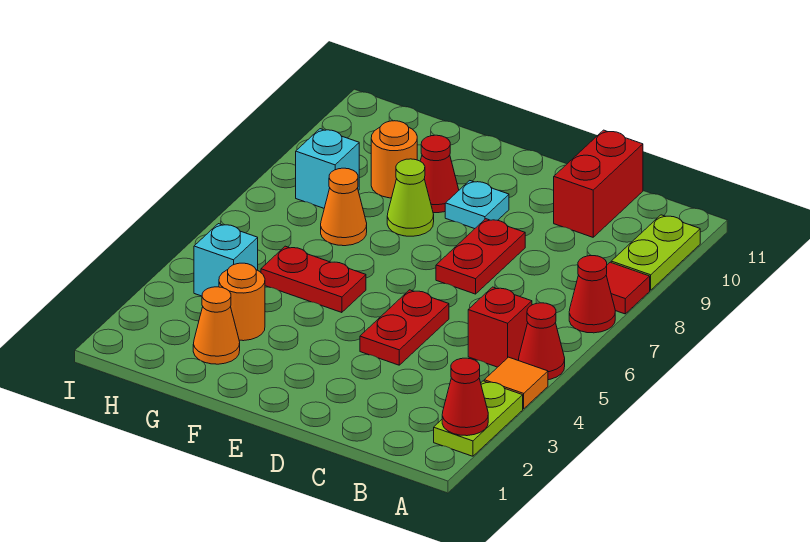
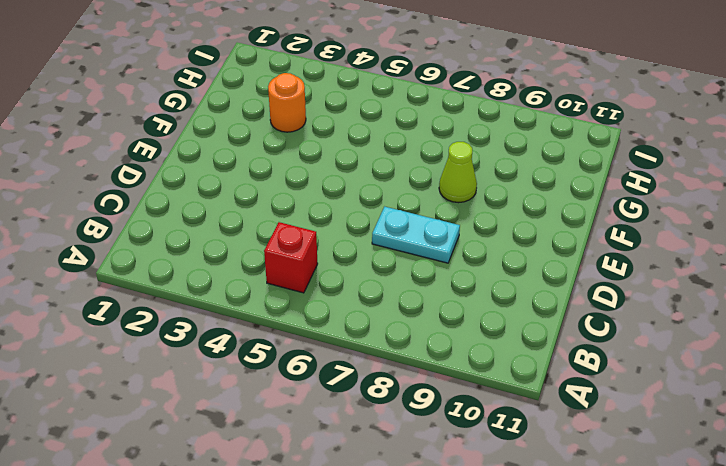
cyan plate D7:D8 level 1 -> red plate D7:D8 level 1
none -> lime plate A2:A3 level 1
none -> orange tile A4 level 1
none -> red cone A5 level 1

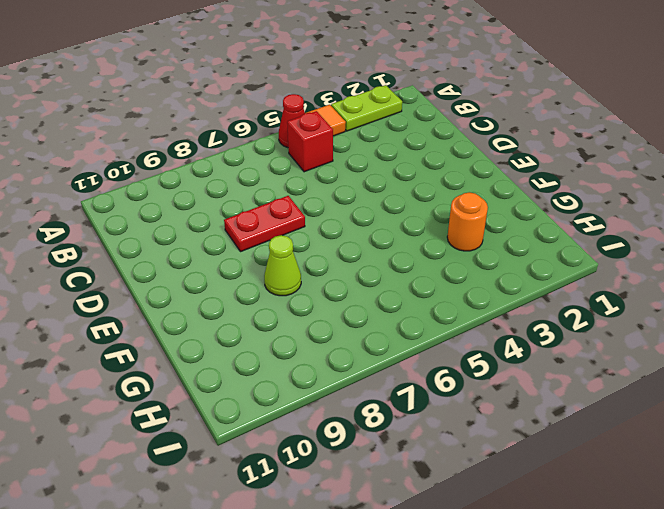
none -> red cone A7 level 1
none -> red tile A8 level 1
none -> lime plate A9:A10 level 1

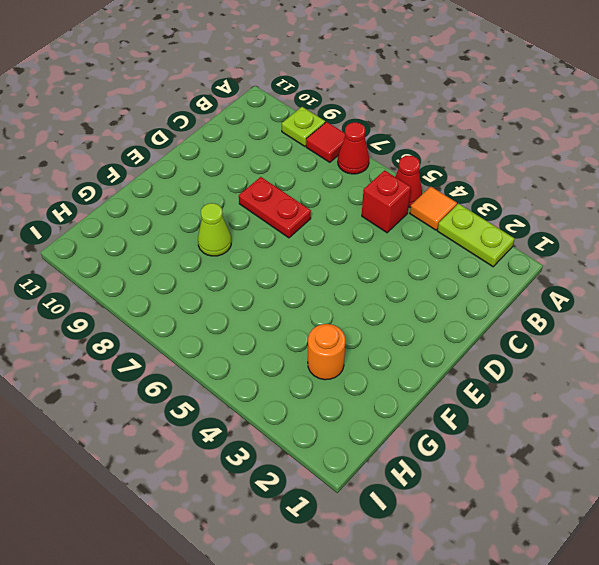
lime plate A9 level 1 -> lime plate A9:A10 level 1
none -> red brick C10:C11 level 1
none -> red plate D4:D5 level 1
none -> cyan plate E9 level 1

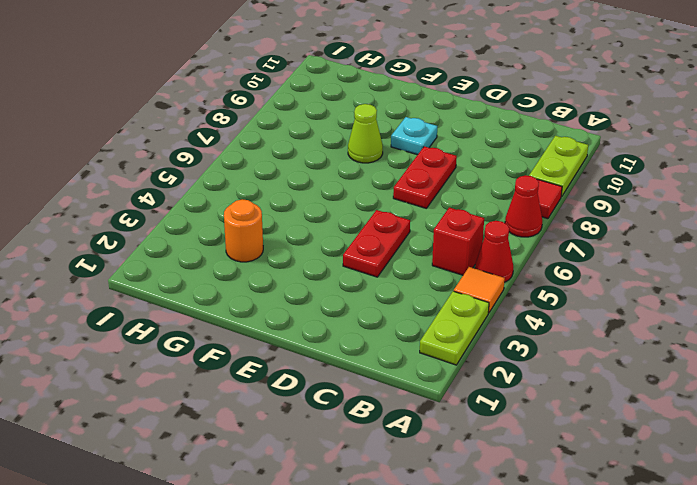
none -> red brick C10:C11 level 1
none -> red plate F5:G5 level 1
none -> red cone F9 level 1

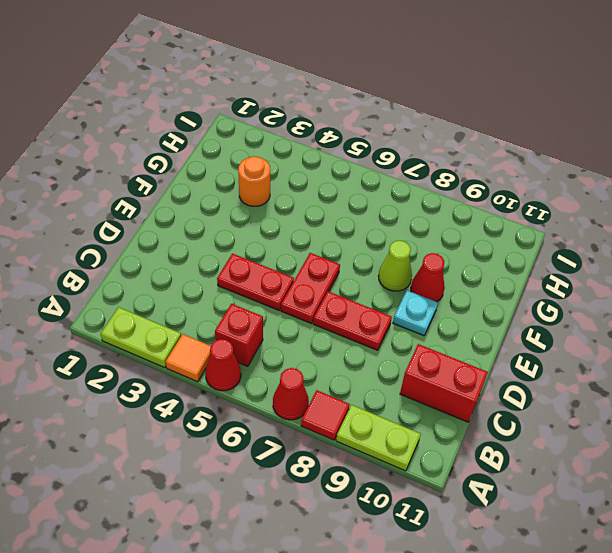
red plate D6:E6 level 1 -> red plate F5:G5 level 1
none -> orange cone G2 level 1
none -> orange cone G7 level 1
none -> orange round brick G9 level 1

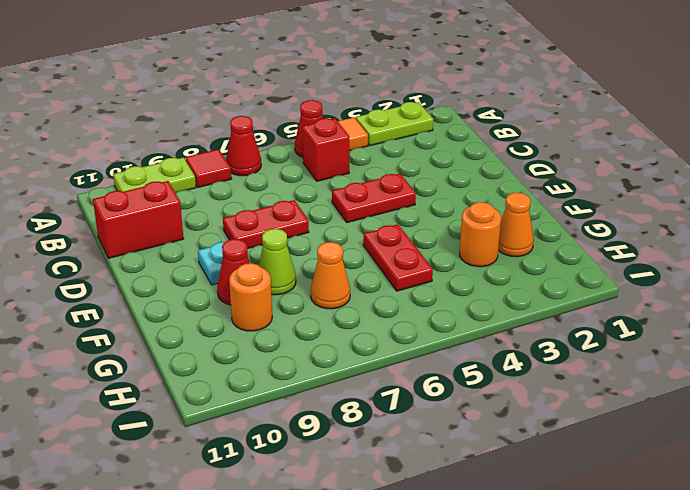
none -> cyan brick H4 level 1
none -> cyan brick H8 level 1
none -> red cone A2 level 2

